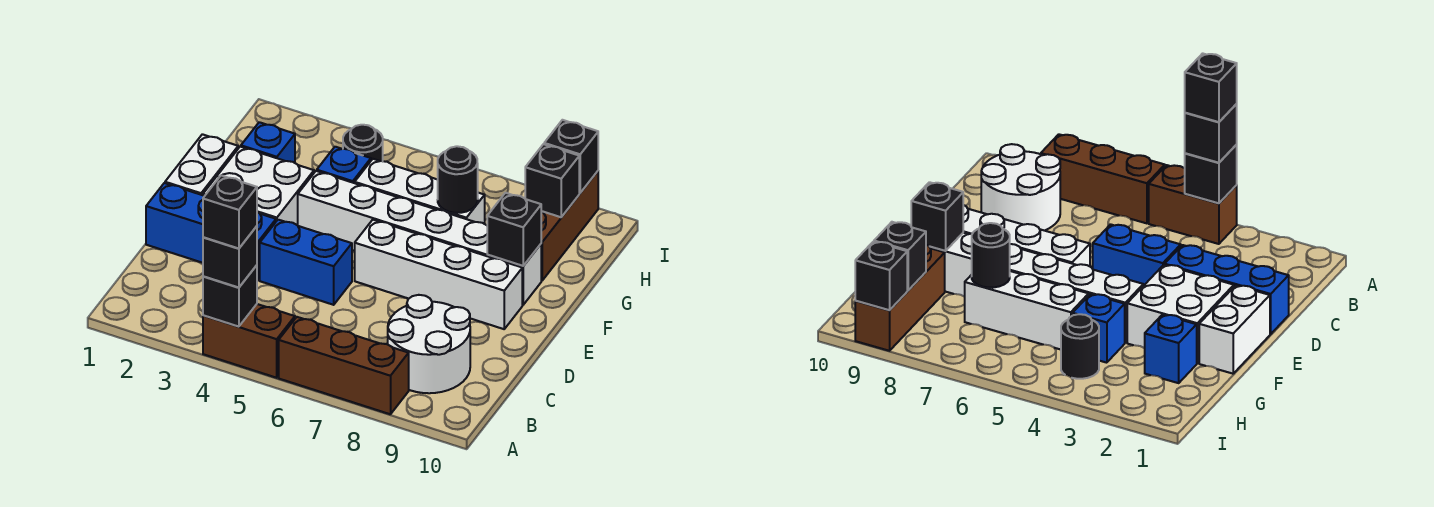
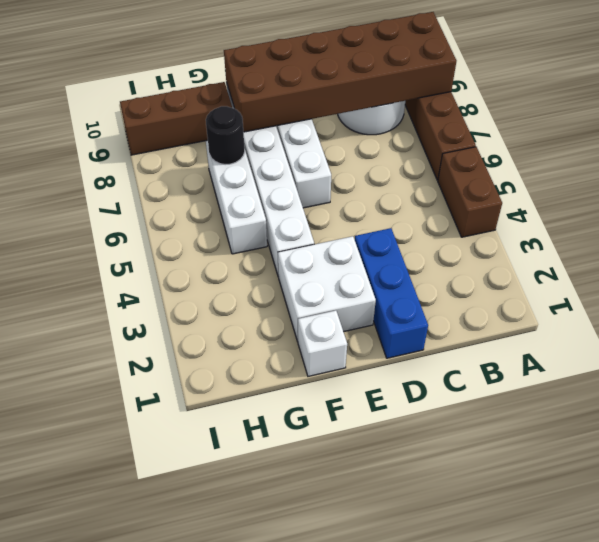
brown brick A8:F9 level 2 -> black brick F9 level 2
white brick F1 level 1 -> white brick E1:F1 level 1
none -> blue brick D4:D5 level 1
none -> blue brick G2 level 1
none -> blue brick G4 level 1

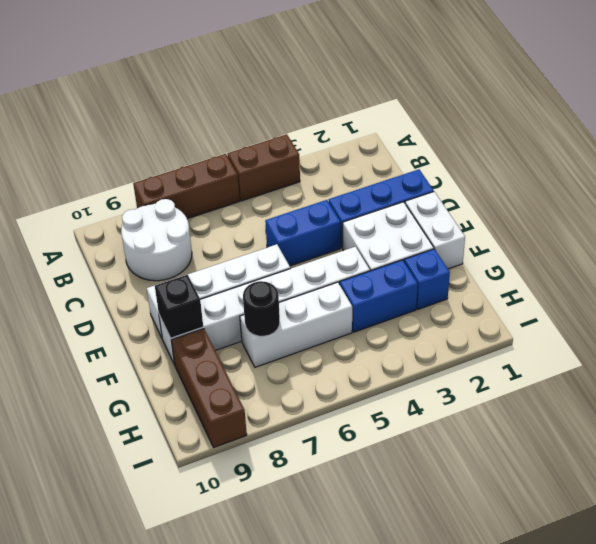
blue brick G3:G4 level 1 -> blue brick G4 level 1
none -> black round brick H4 level 1
none -> black brick A4 level 2
none -> black brick H9 level 2

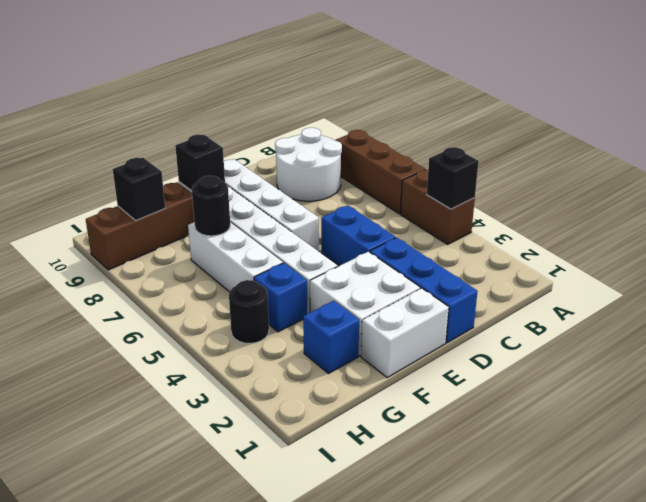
none -> black brick I9 level 2
none -> black brick A4 level 3
none -> black brick A4 level 4

